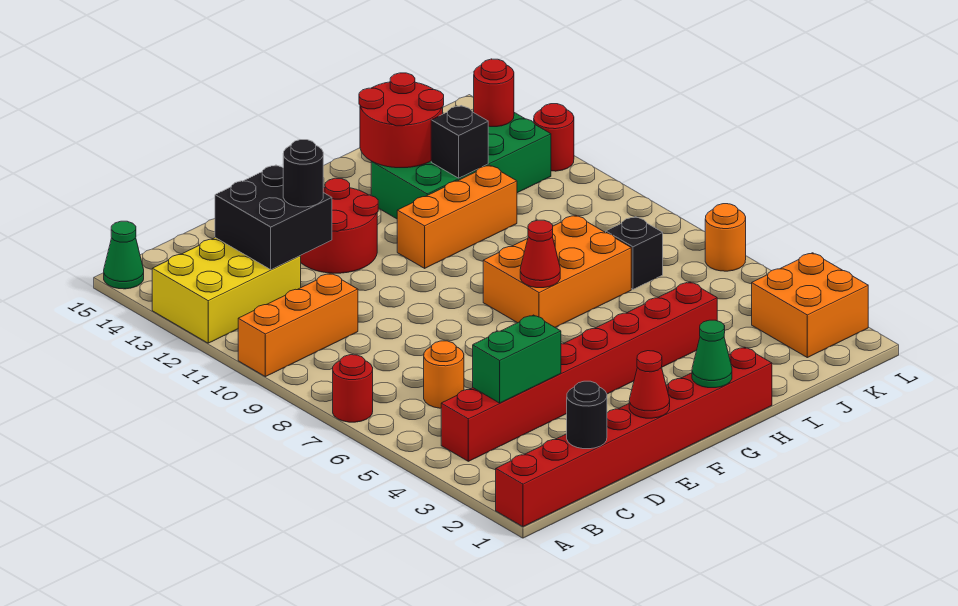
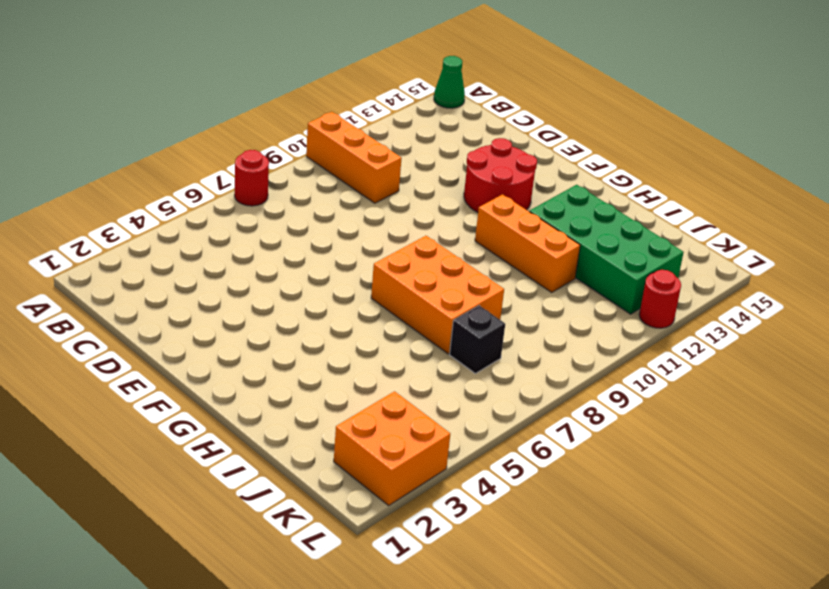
none -> red brick A1:H1 level 1
none -> yellow brick A12:C13 level 1
none -> red brick B4:I4 level 1

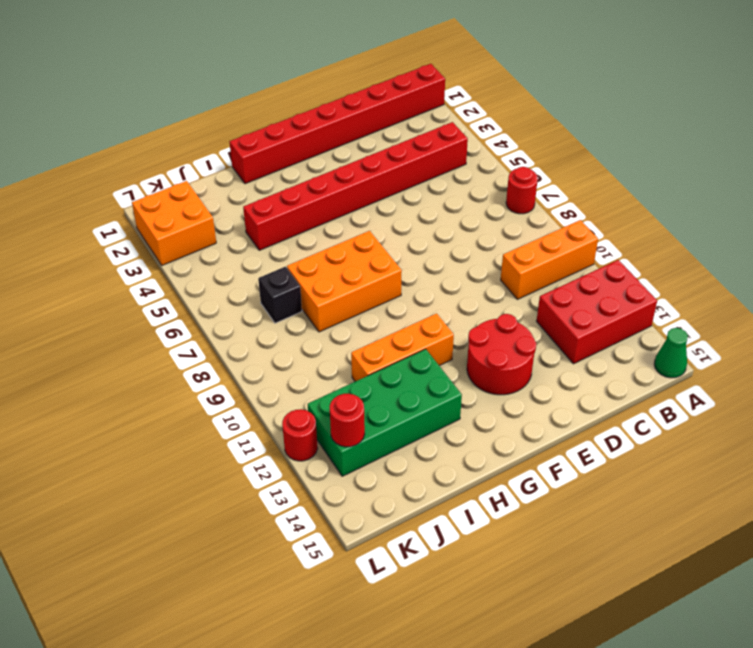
red brick A12:C13 level 1 -> yellow brick A12:C13 level 1
none -> orange round brick C6 level 1
none -> orange round brick L6 level 1
none -> black round brick C1 level 2

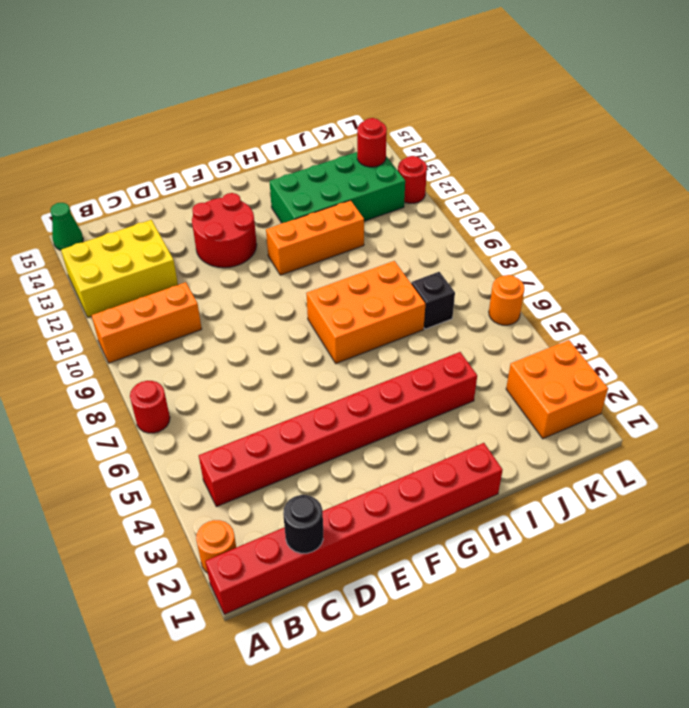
orange round brick A2 level 1 -> orange round brick C6 level 1
none -> green brick C4:D4 level 2
none -> black brick C12:D13 level 2
none -> red cone E1 level 2

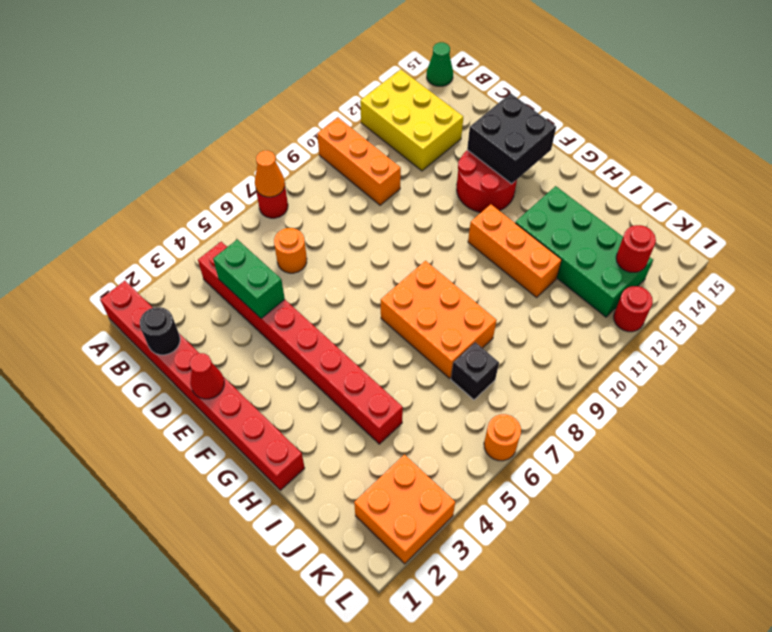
orange cone A7 level 2 -> none
black brick E13:F14 level 2 -> black brick C12:D13 level 2
none -> green cone G1 level 2
none -> red cone G7 level 2
none -> red round brick H13:I14 level 2

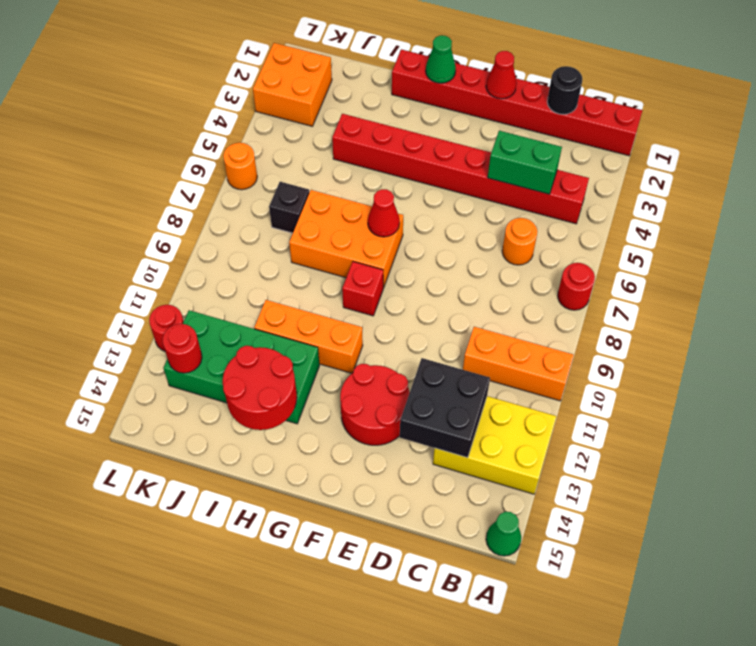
red brick G9 level 1 -> none
none -> black brick I12 level 2
none -> black round brick D12 level 3

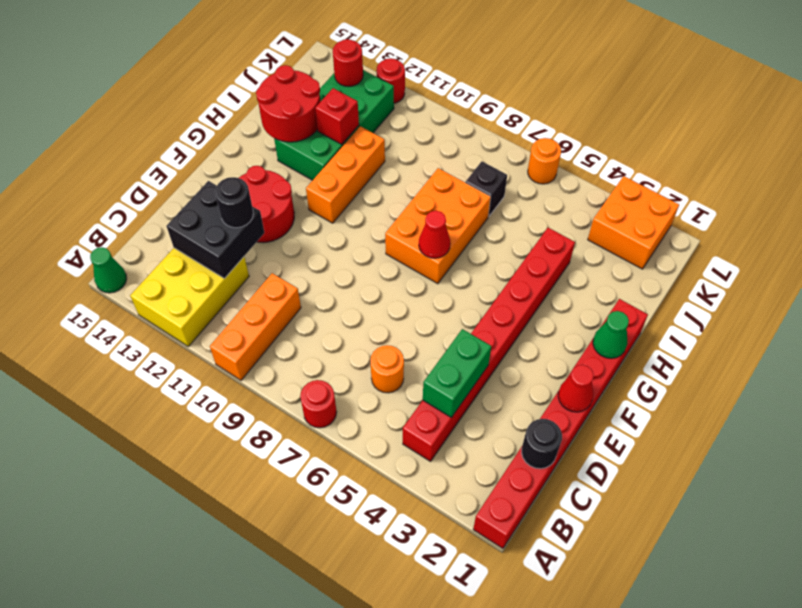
red brick I12 level 2 -> black brick I12 level 2

